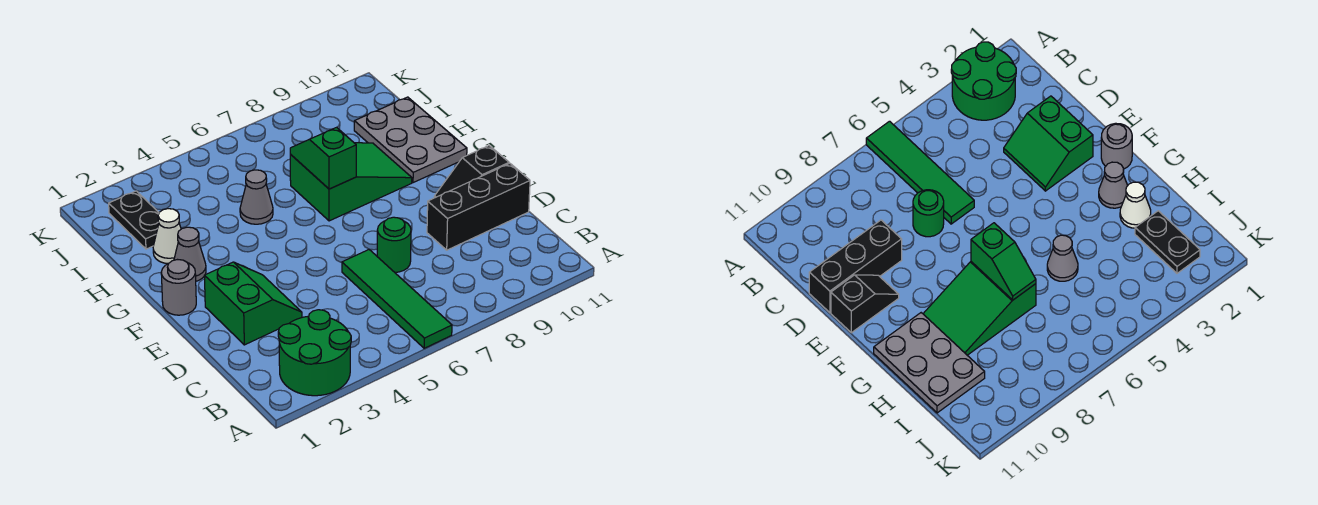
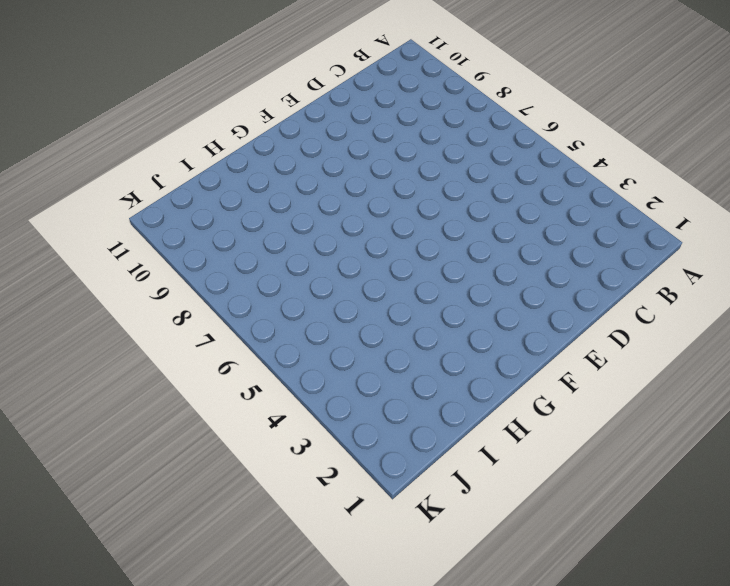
none -> green round brick A2:B3 level 1
none -> green tile A6:D6 level 1
none -> green slope D2:E3 level 1 top 2

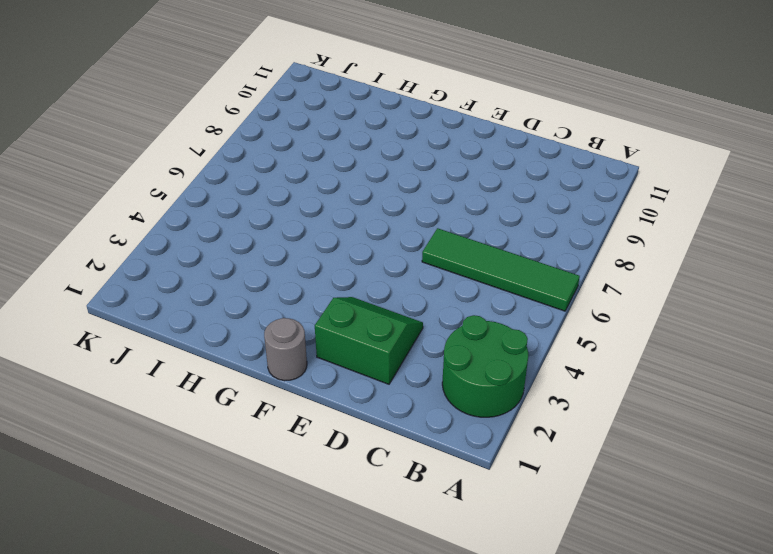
none -> green round brick D7 level 1
none -> black brick D9:D11 level 1
none -> black slope E10:E11 level 1 top 11

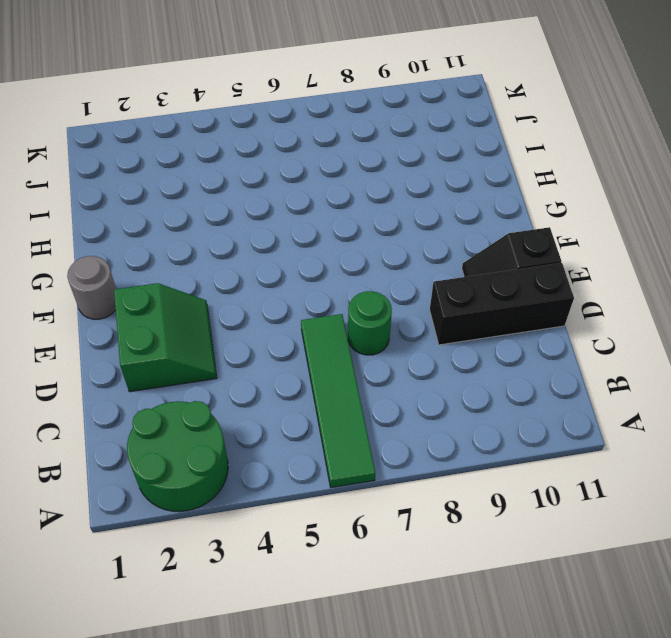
none -> grey cone G2 level 1
none -> green slope G7:H9 level 1 top 7
none -> grey plate G10:I11 level 1

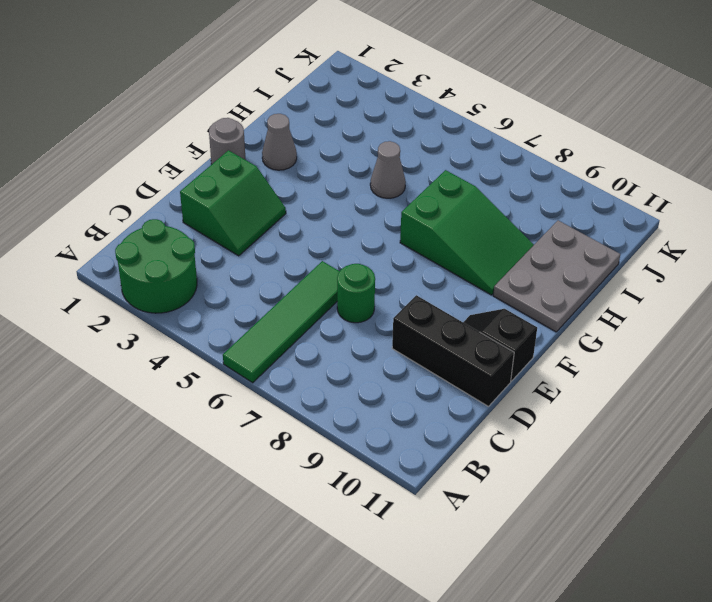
none -> white cone H2 level 1
none -> black plate I2:J2 level 1
none -> green slope G7:H7 level 2 top G

